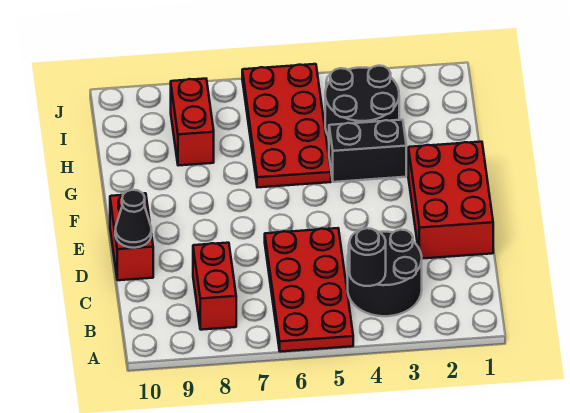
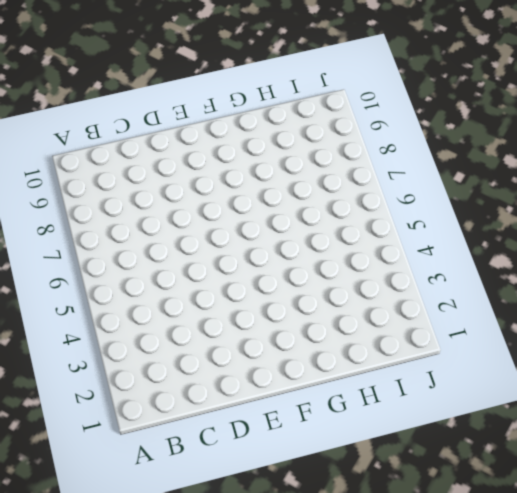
none -> red plate A5:D6 level 1
none -> black round brick B3:C4 level 1

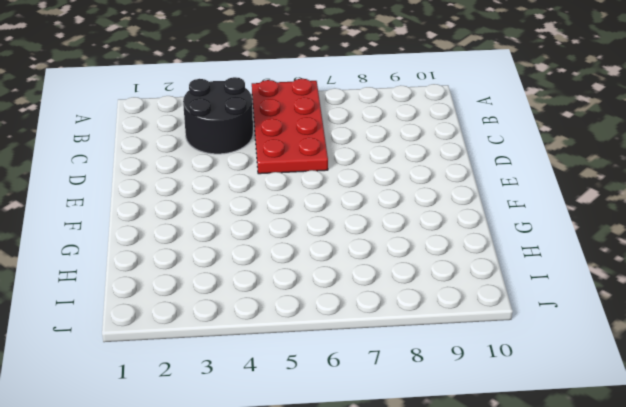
none -> red brick B8:C8 level 1
none -> red brick D1:F2 level 1

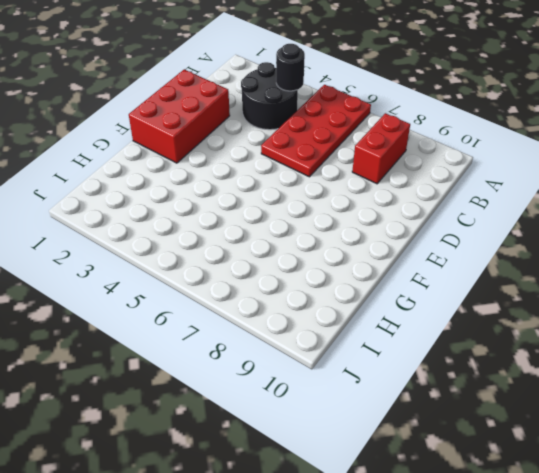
none -> red brick D10:E10 level 1
none -> black brick G3:G4 level 1

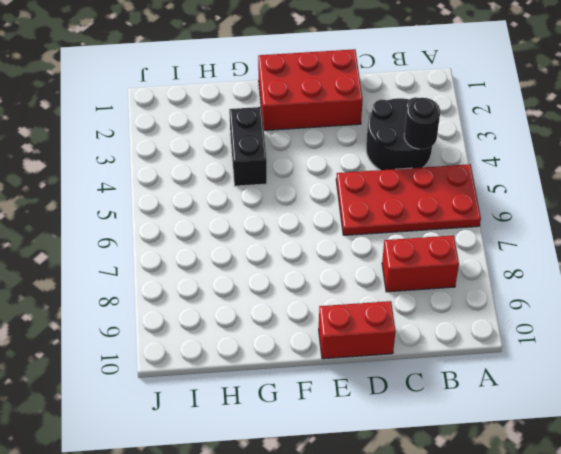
none -> red plate G5:J6 level 1
none -> black round brick H3:I4 level 1

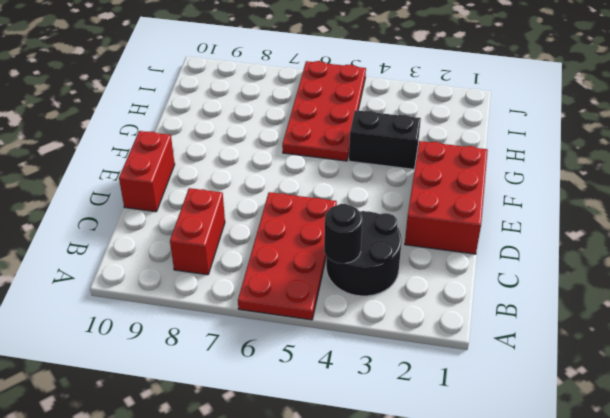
none -> black round brick H3:I4 level 1
none -> red brick H8:I8 level 1

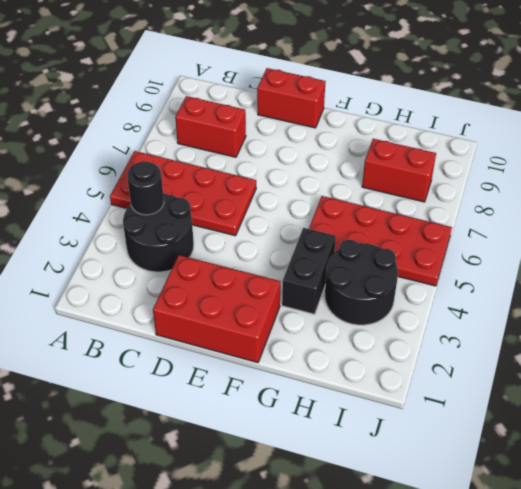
none -> black cone D10 level 2

